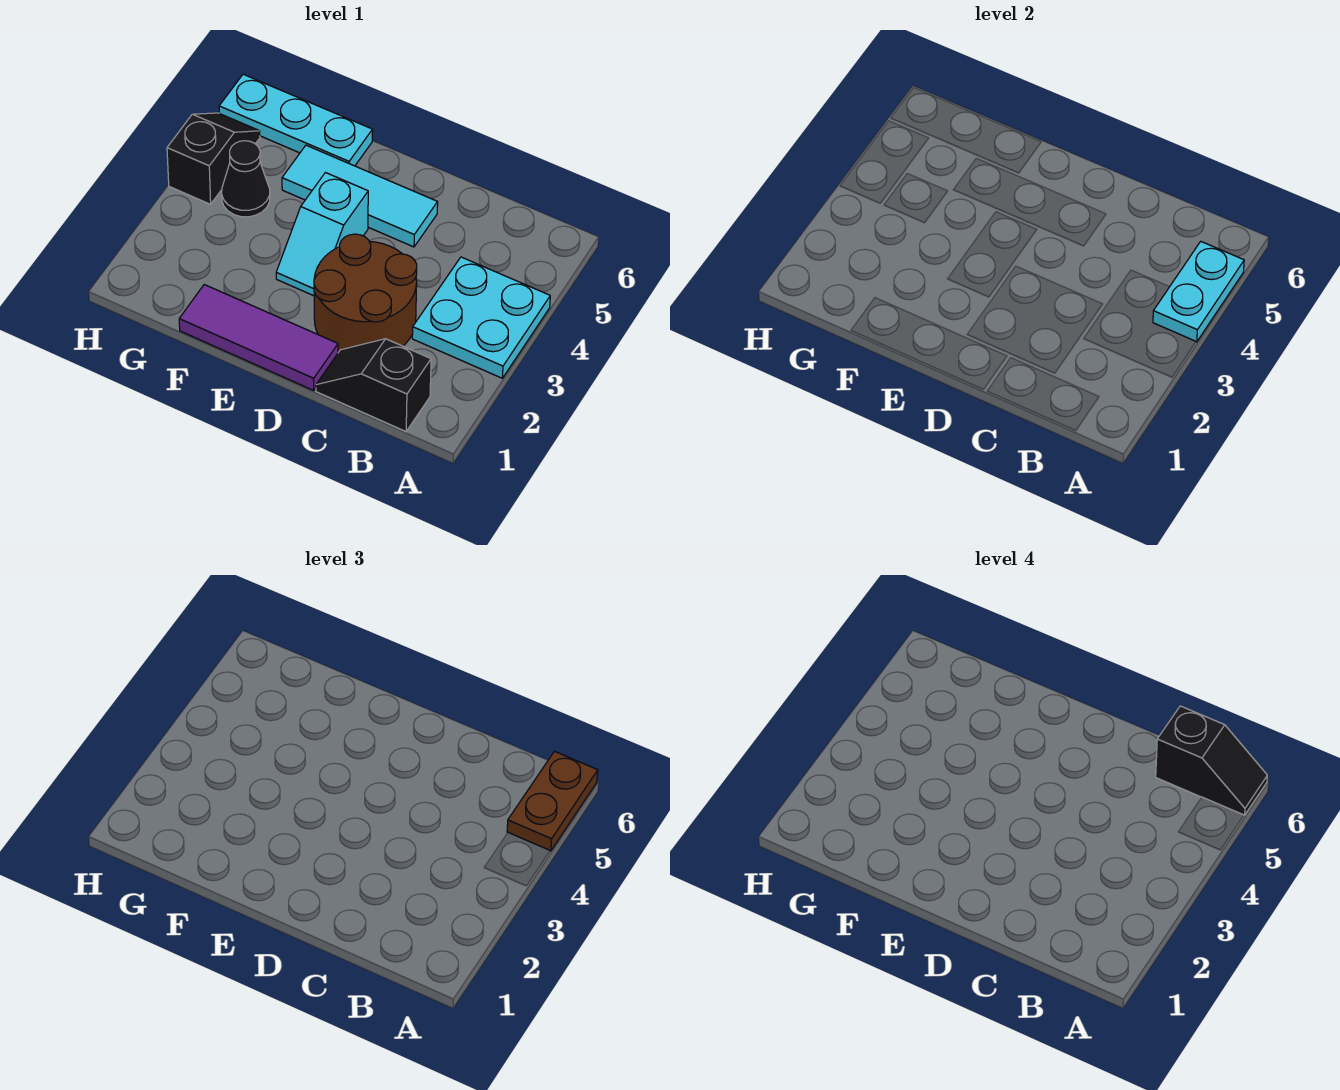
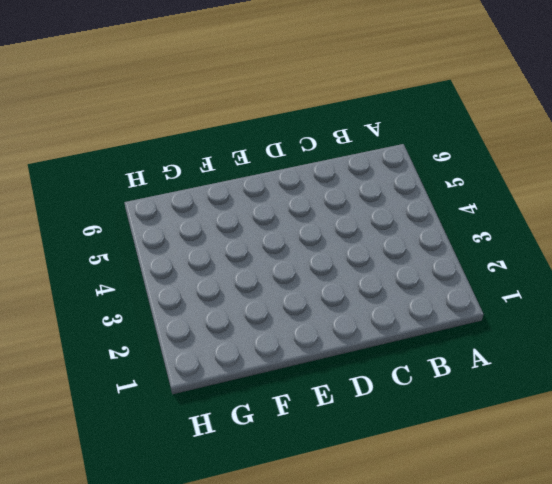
none -> cyan plate A3:B4 level 1
none -> black slope B1:C1 level 1 top B
none -> brown round brick C2:D3 level 1

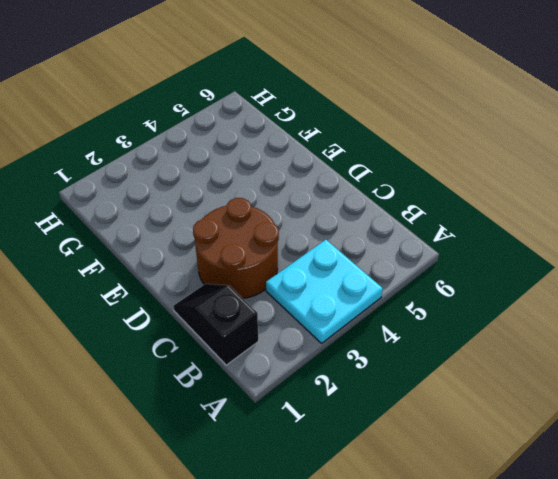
none -> purple tile D1:F1 level 1
none -> cyan tile D5:F5 level 1
none -> cyan slope E3:E4 level 1 top 4

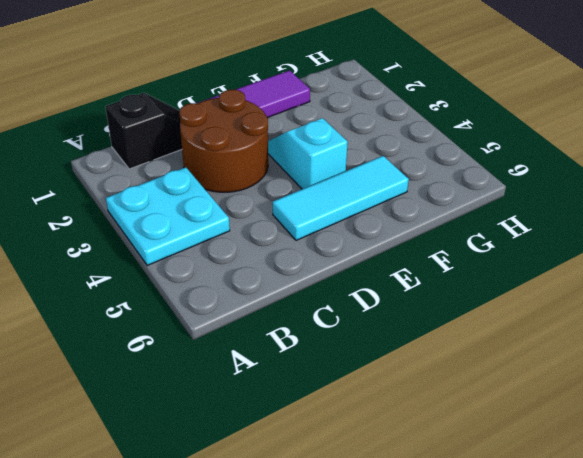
none -> cyan plate F6:H6 level 1
none -> black cone G4 level 1
none -> black slope H4:H5 level 1 top 4

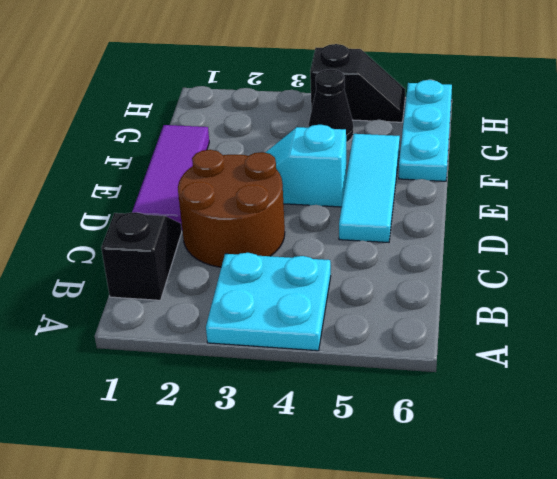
none -> cyan plate A4:A5 level 2
none -> brown plate A5:A6 level 3
none -> black slope A6:B6 level 4 top B

